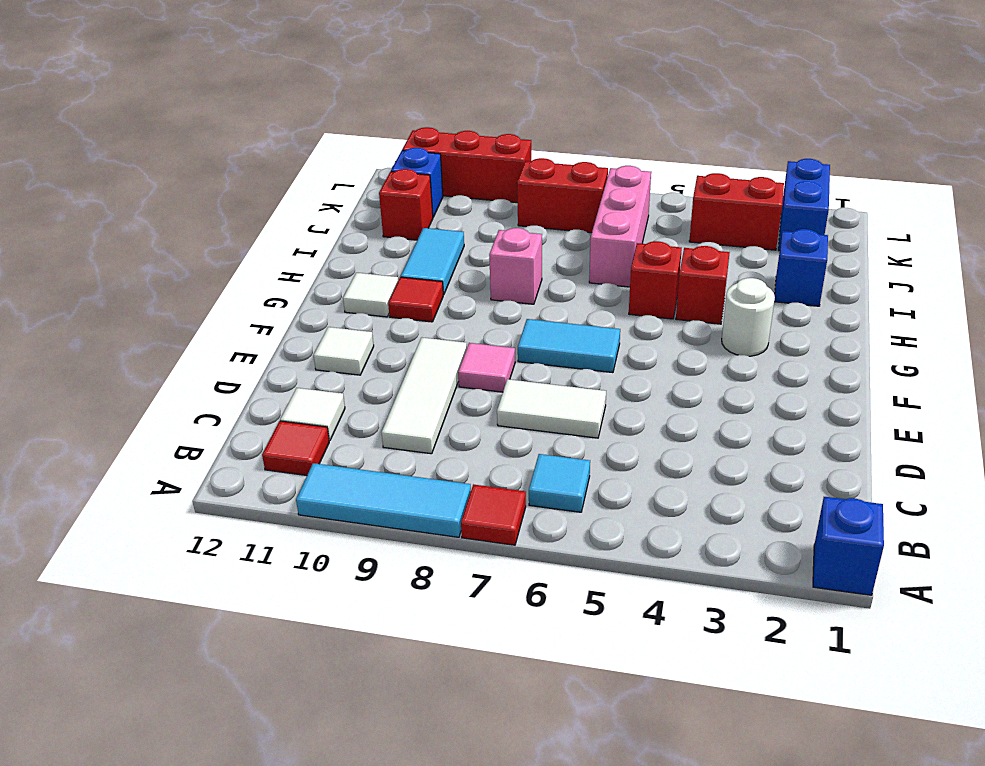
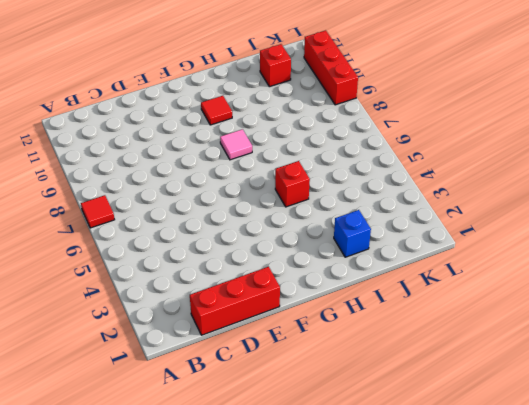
red brick C1:E1 level 1 -> none
pink tile G8 level 1 -> pink tile E8 level 1
none -> blue brick A1 level 1
none -> cyan tile A8:A10 level 1
none -> cyan tile B6 level 1

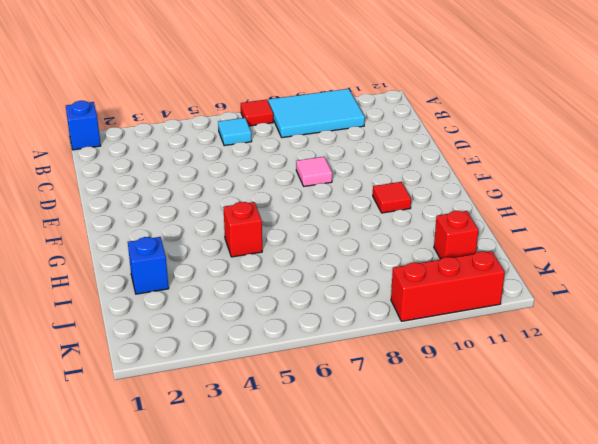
cyan tile A8:B10 level 1 -> cyan tile A8:A10 level 1
none -> red tile B11 level 1
none -> white tile C9:E9 level 1
none -> white tile C11 level 1

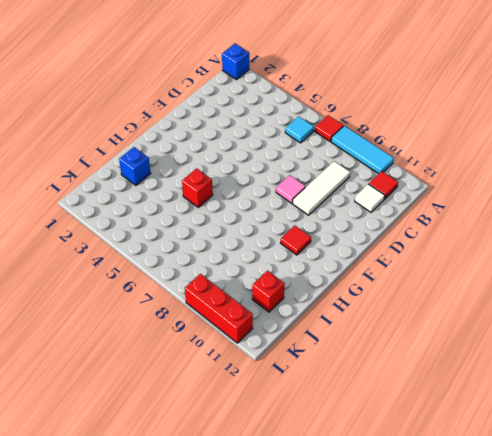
none -> white tile D6:D7 level 1
none -> white tile E11 level 1
none -> cyan tile F6:F7 level 1

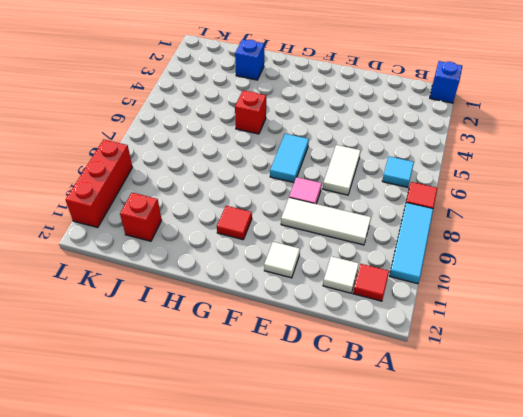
none -> white round brick G3 level 1
none -> white tile G11 level 1
none -> red brick H4 level 1

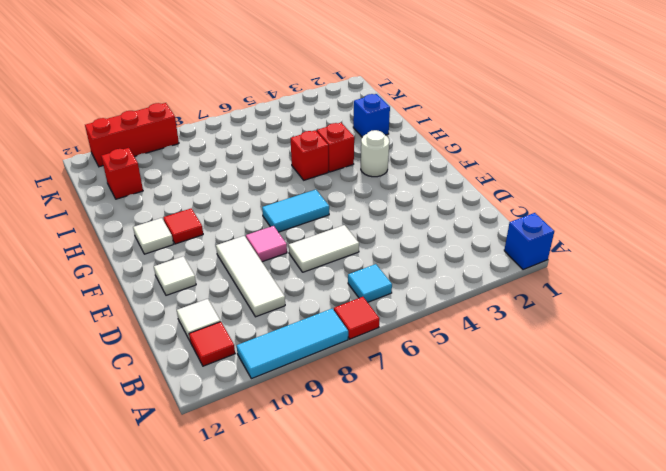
none -> pink brick H8 level 1
none -> cyan tile H10:I10 level 1
none -> pink brick I6:K6 level 1

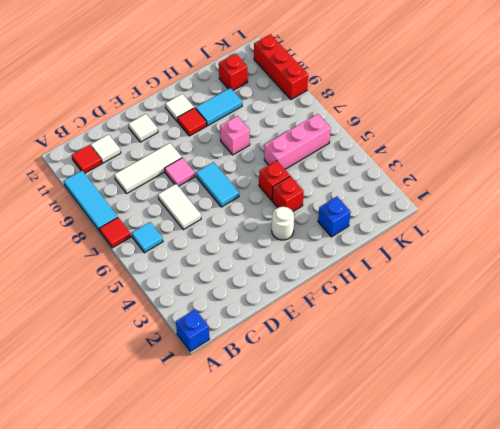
none -> blue brick K2:L2 level 1
none -> red brick K3:K4 level 1
none -> red brick K7:K8 level 1

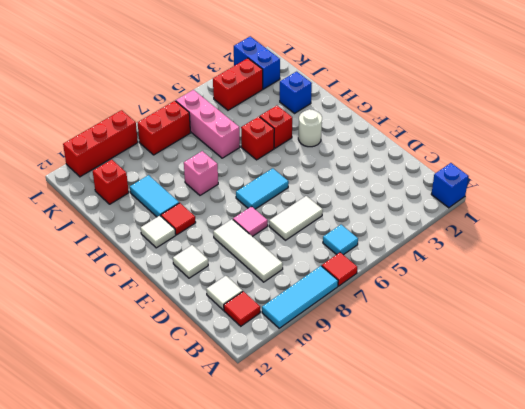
none -> blue brick K11 level 1

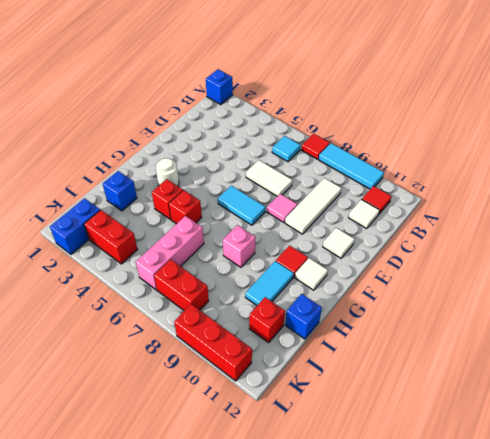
blue brick I12 level 1 -> blue brick K11 level 1

